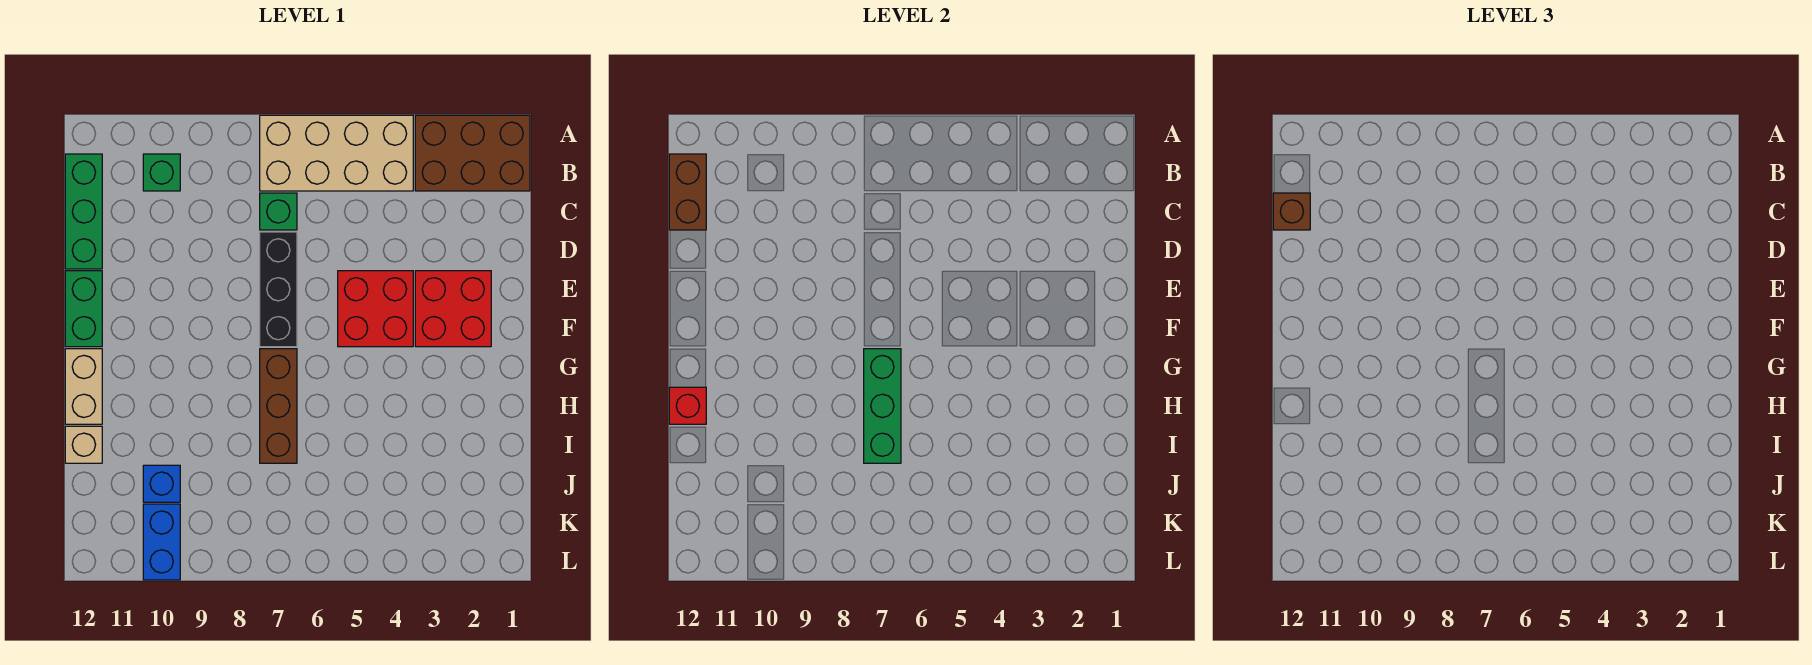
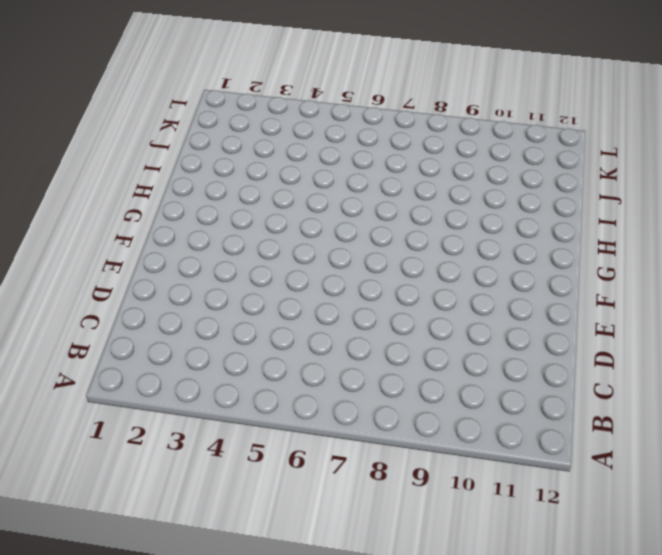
none -> brown brick A1:B3 level 1
none -> tan brick A4:B7 level 1
none -> green brick B10 level 1

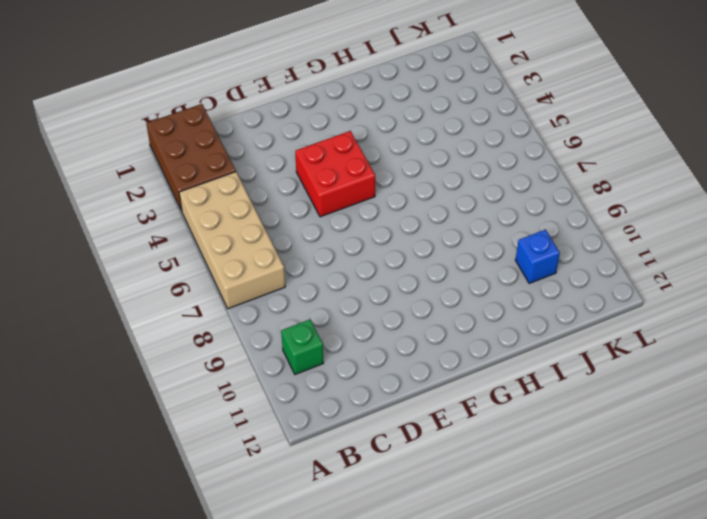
none -> green brick B12:D12 level 1
none -> green brick C7 level 1
none -> black brick D7:F7 level 1

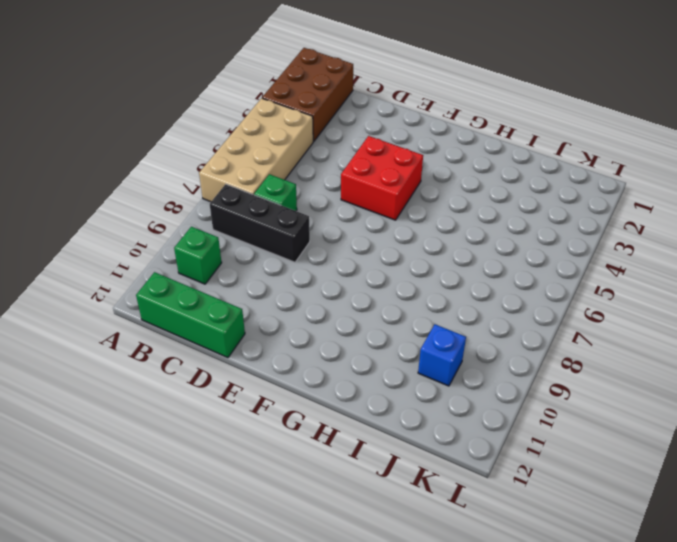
black brick B8:D8 level 1 -> black brick D7:F7 level 1
none -> red brick E2:F3 level 1
none -> green brick E12:F12 level 1
none -> brown brick G7:I7 level 1

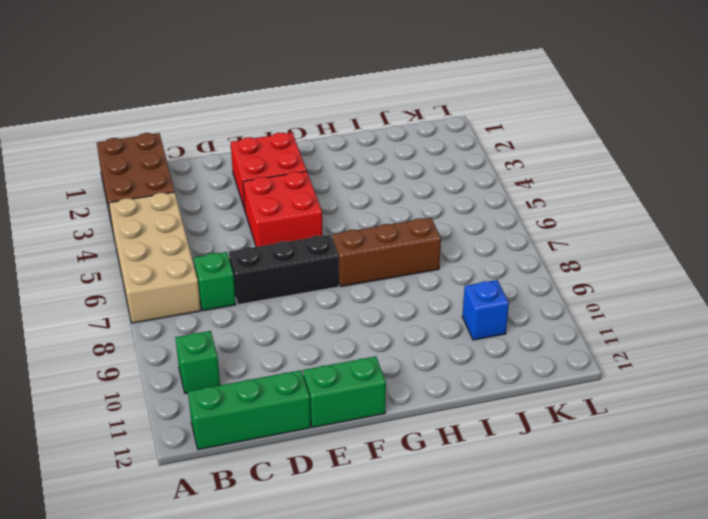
none -> tan brick G12:H12 level 1
none -> tan brick I12 level 1
none -> blue brick K10:L10 level 1

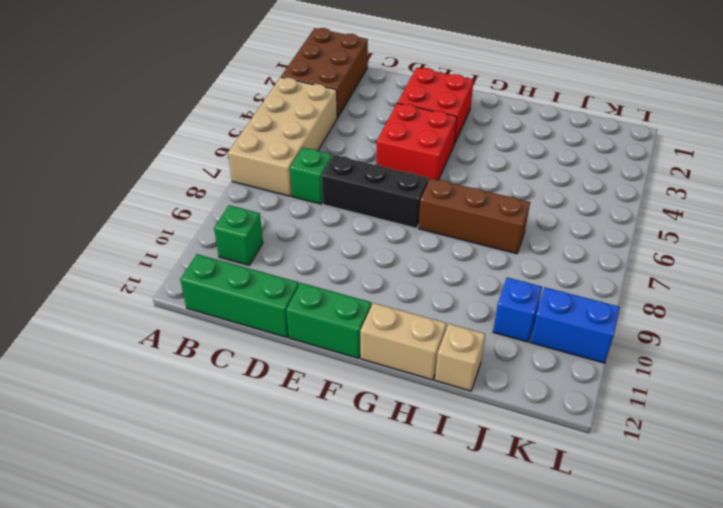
none -> brown brick B12:C12 level 2
none -> green brick G7:I7 level 2
none -> red brick H12 level 2

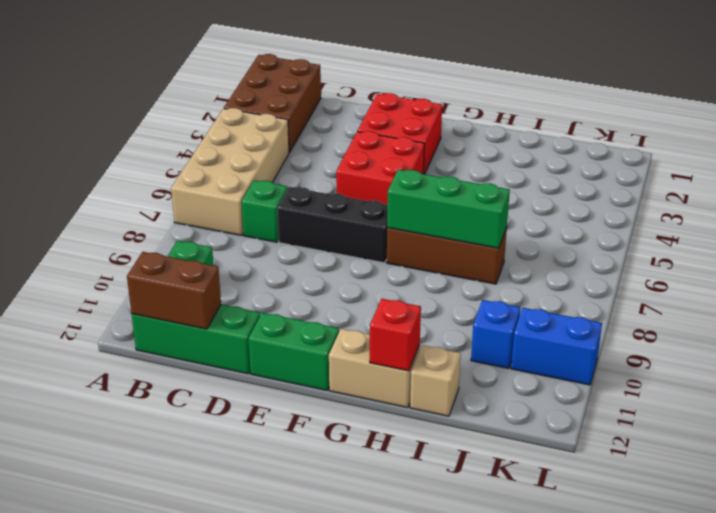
none -> brown brick C12 level 3

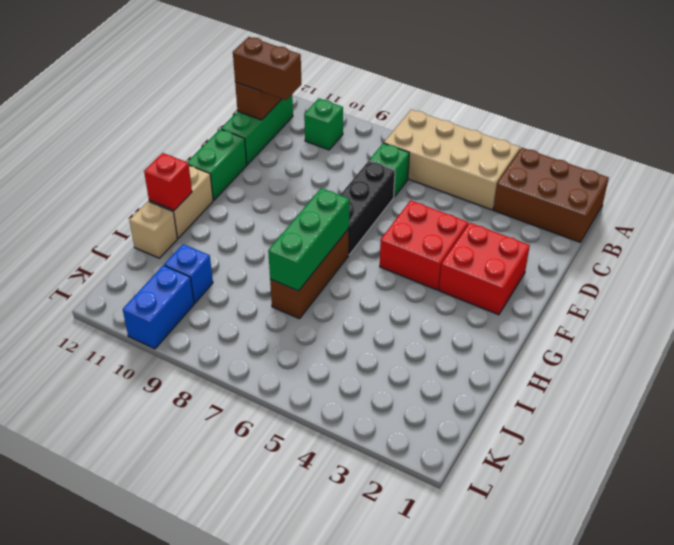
brown brick C11:C12 level 3 -> brown brick C12 level 3

